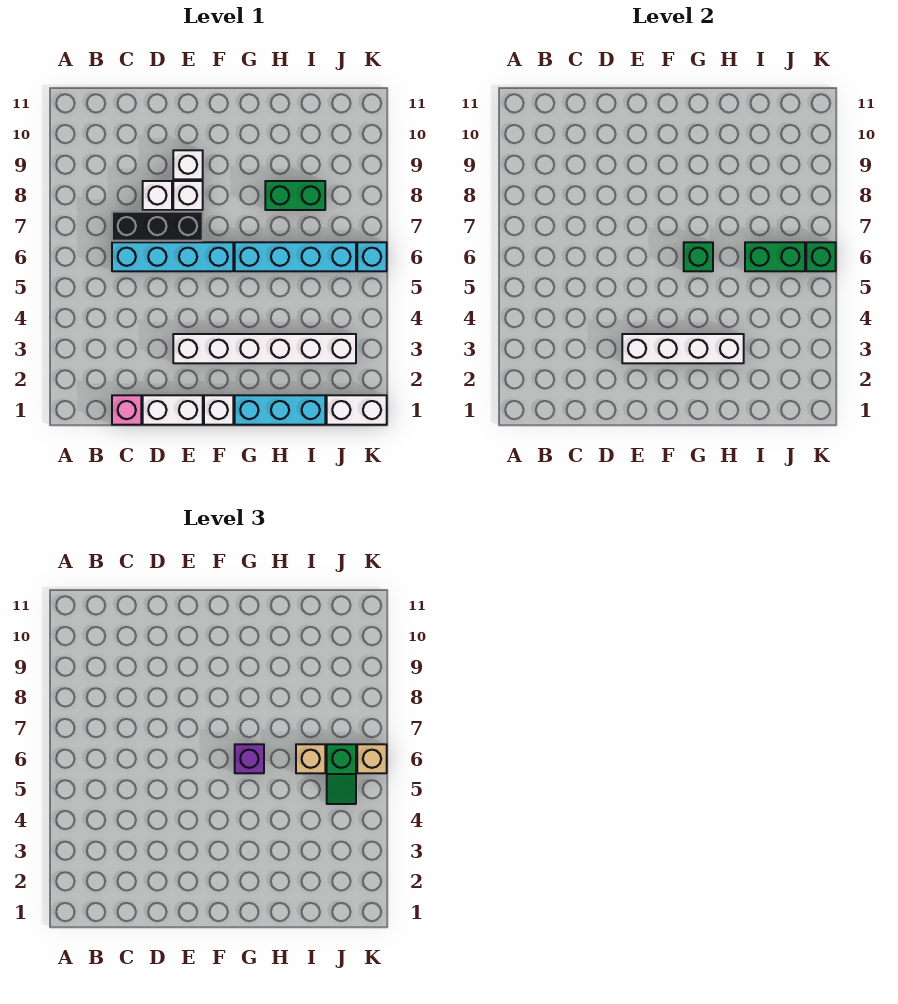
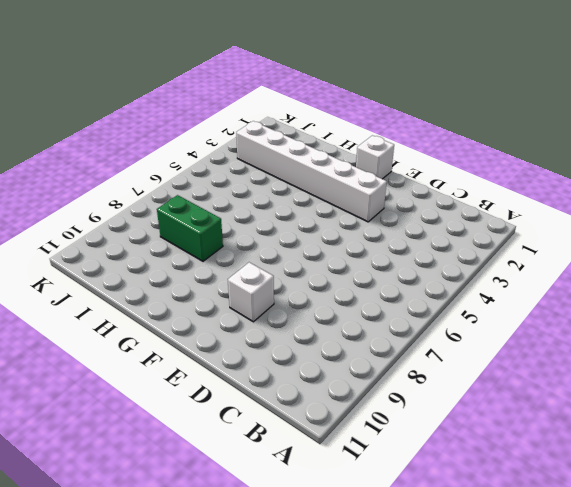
none -> pink brick C1 level 1
none -> cyan brick C6:F6 level 1
none -> black brick C7:E7 level 1

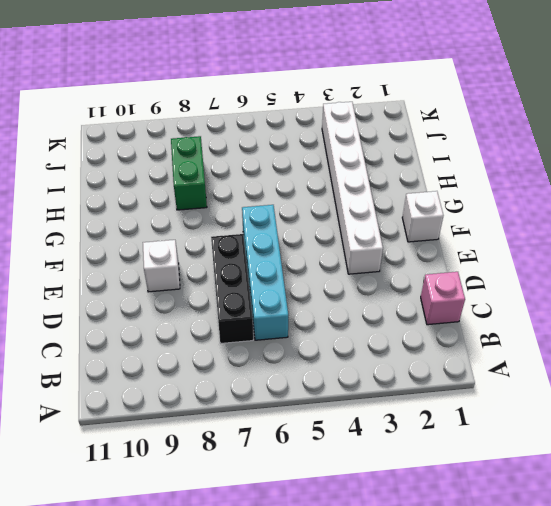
none -> white brick D1:E1 level 1
none -> white brick D8 level 1
none -> white brick E8 level 1

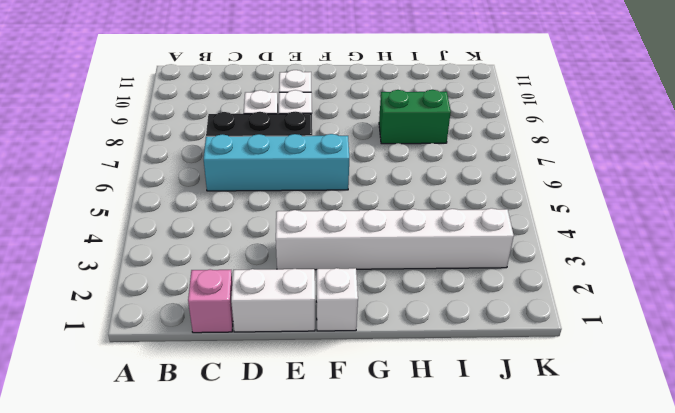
none -> cyan brick G1:I1 level 1
none -> cyan brick G6:J6 level 1
none -> white brick J1:K1 level 1

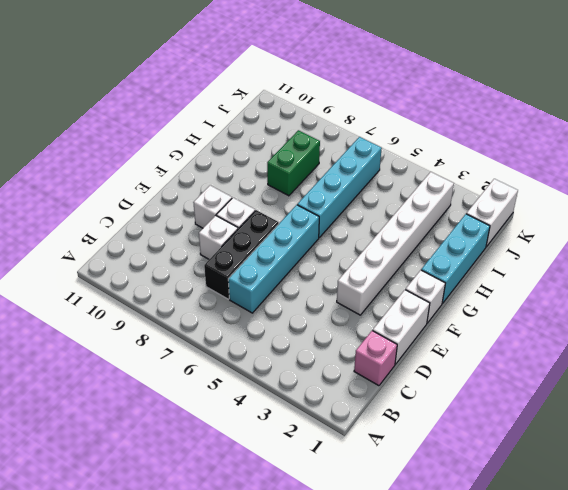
none -> cyan brick K6 level 1
none -> white brick E3:H3 level 2
none -> green brick G6 level 2

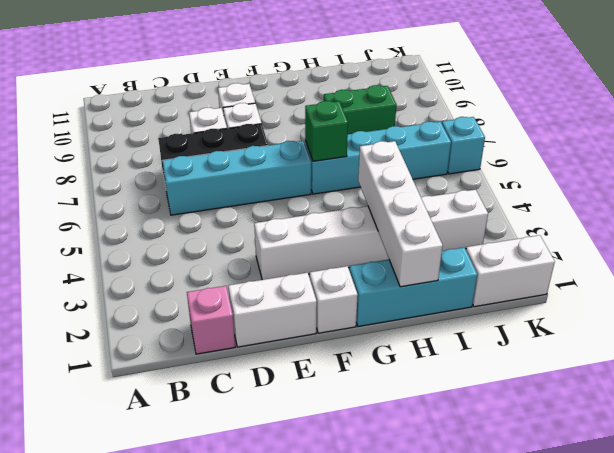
white brick H1:H4 level 2 -> white brick E3:H3 level 2
none -> green brick I6:J6 level 2
none -> green brick K6 level 2
none -> purple brick G6 level 3

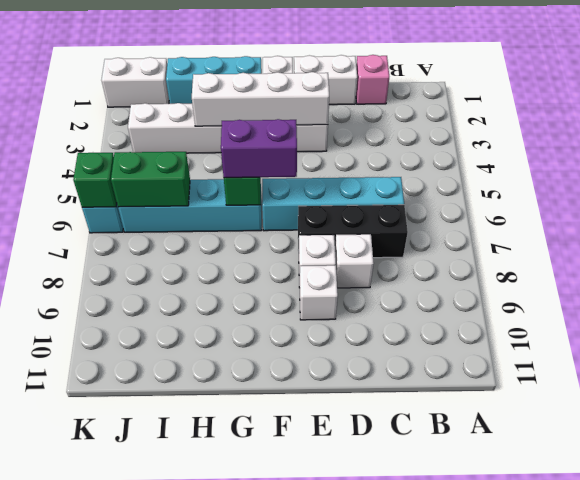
purple brick F6:G6 level 3 -> purple brick G6 level 3
none -> green brick H8:I8 level 1
none -> tan brick I6 level 3
none -> green slope J5:J6 level 3 top 6

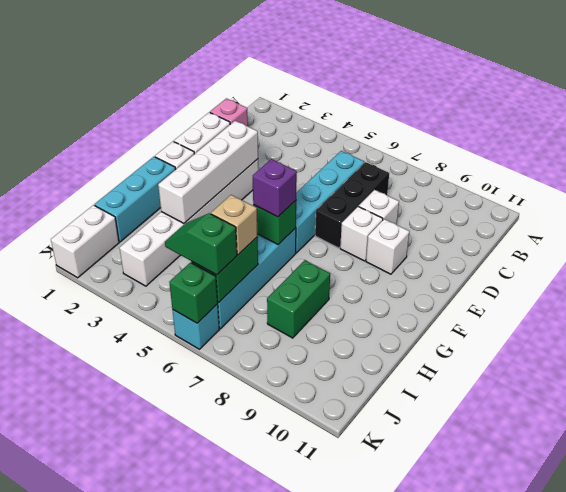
none -> tan brick K6 level 3

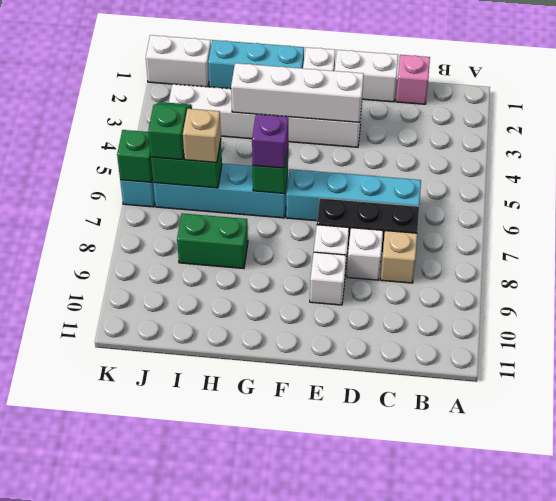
tan brick C8 level 1 -> tan brick K6 level 3

